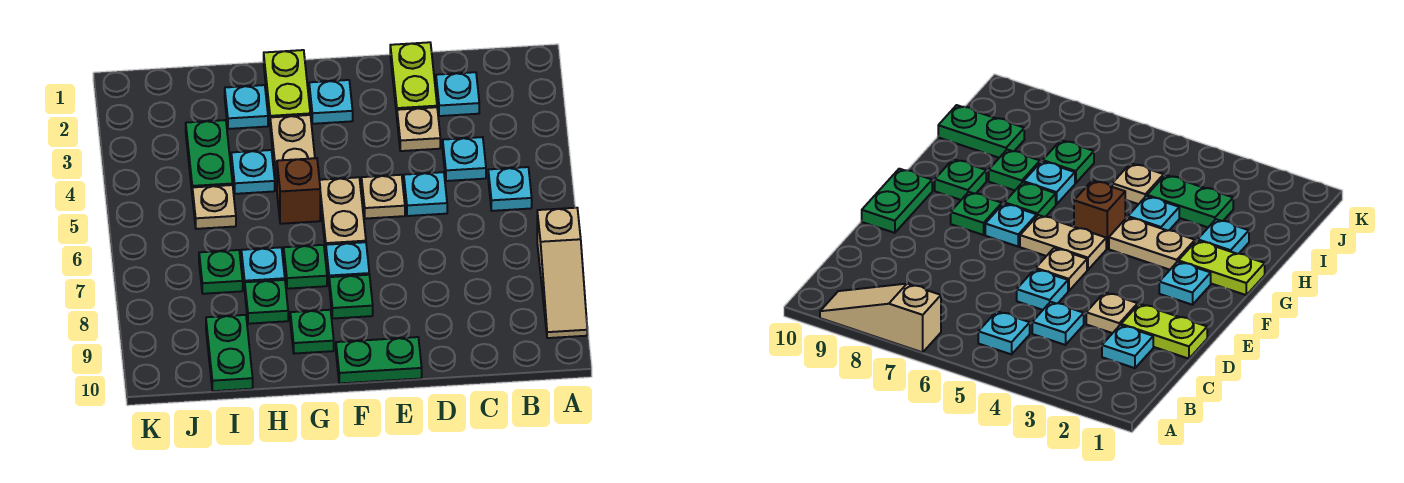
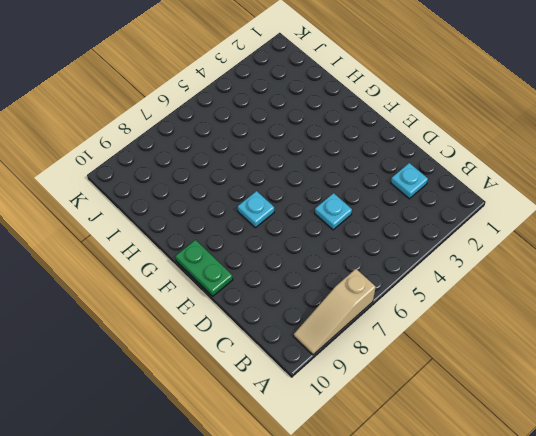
none -> cyan plate B5 level 1
none -> cyan plate C4 level 1
none -> lime plate D1:D2 level 1

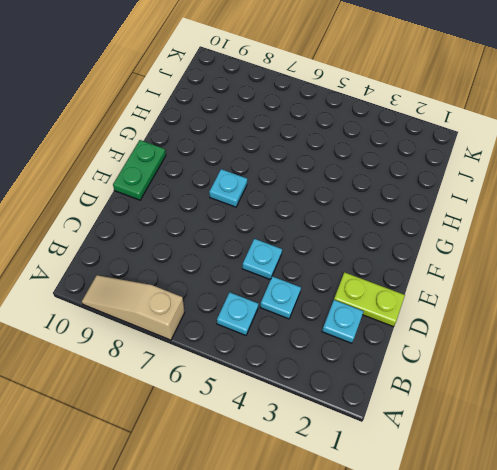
none -> tan plate D3 level 1
none -> tan plate E5 level 1
none -> cyan plate F2 level 1

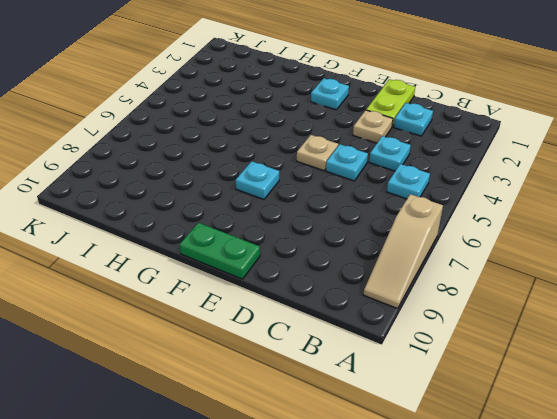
none -> tan plate F5:F6 level 1
none -> green plate F8 level 1
none -> lime plate G1:G2 level 1

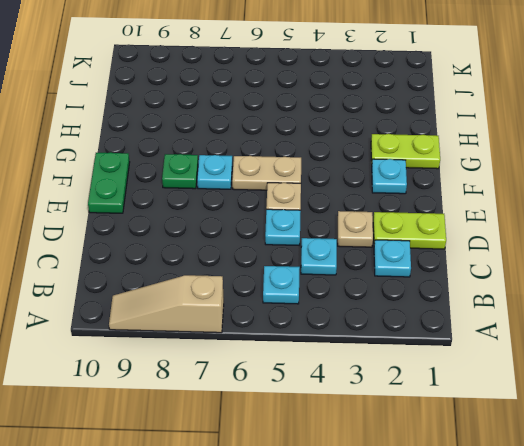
none -> tan plate G3:G4 level 1
none -> brown brick G5 level 1
none -> green plate G7 level 1

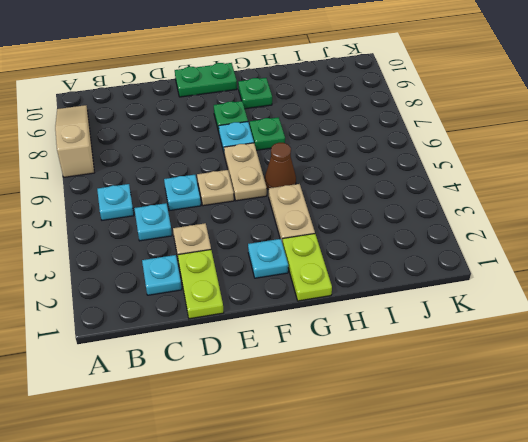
brown cone G5 level 1 -> brown brick G5 level 1
none -> cyan plate H2 level 1
none -> cyan plate H4 level 1
none -> cyan plate H7 level 1

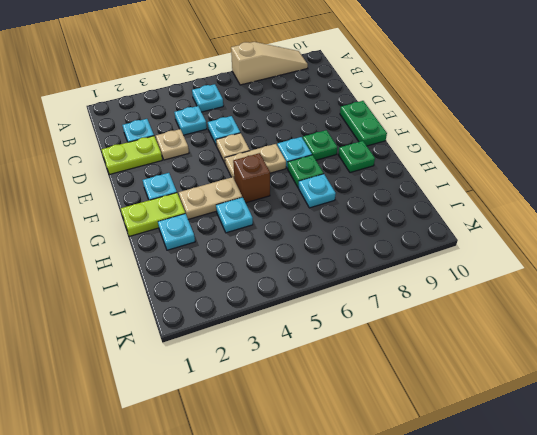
none -> green plate H8 level 1
none -> green plate I3:I4 level 1
none -> tan plate I5 level 1

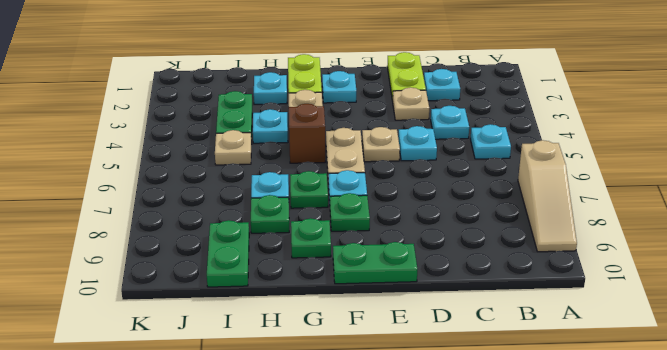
none -> green plate I7 level 1

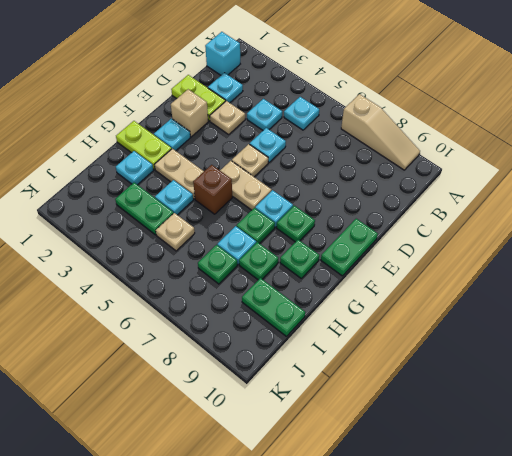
cyan brick B1 level 1 -> none
tan brick E2 level 1 -> none

